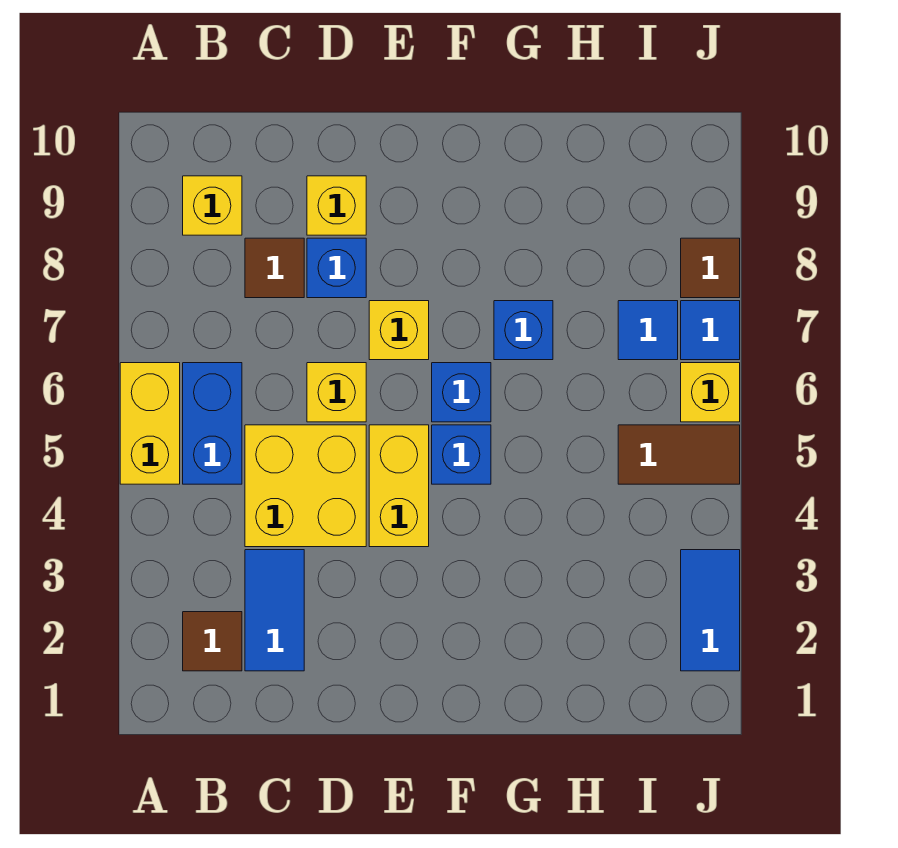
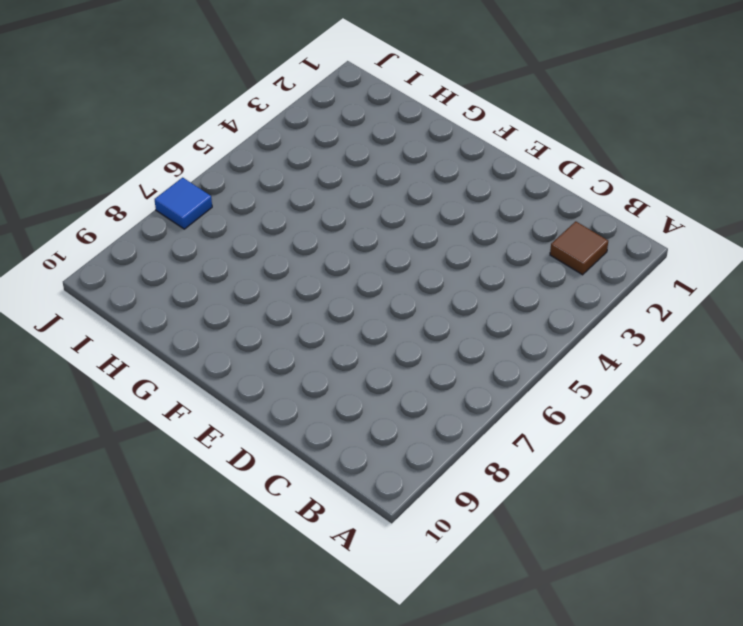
none -> yellow brick A5:A6 level 1
none -> blue brick B5:B6 level 1
none -> yellow brick B9 level 1

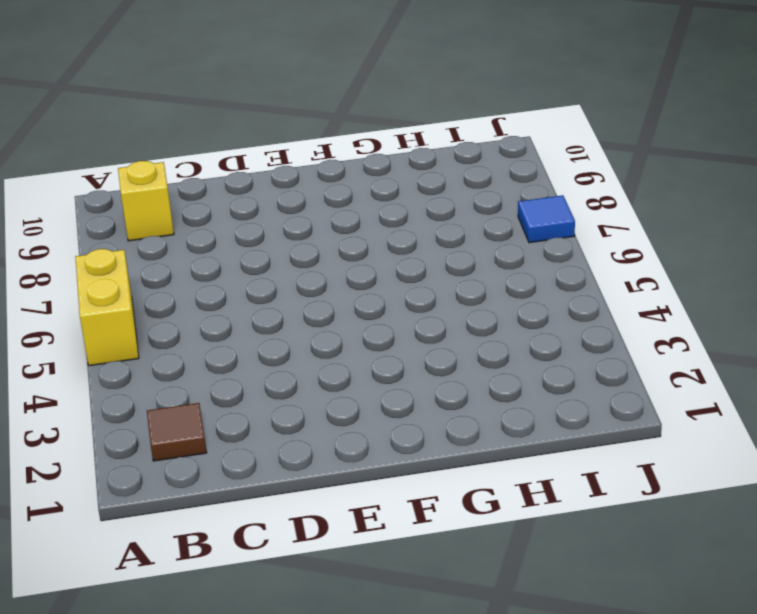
none -> blue brick B5:B6 level 1
none -> blue tile C2:C3 level 1
none -> yellow brick C4:D5 level 1

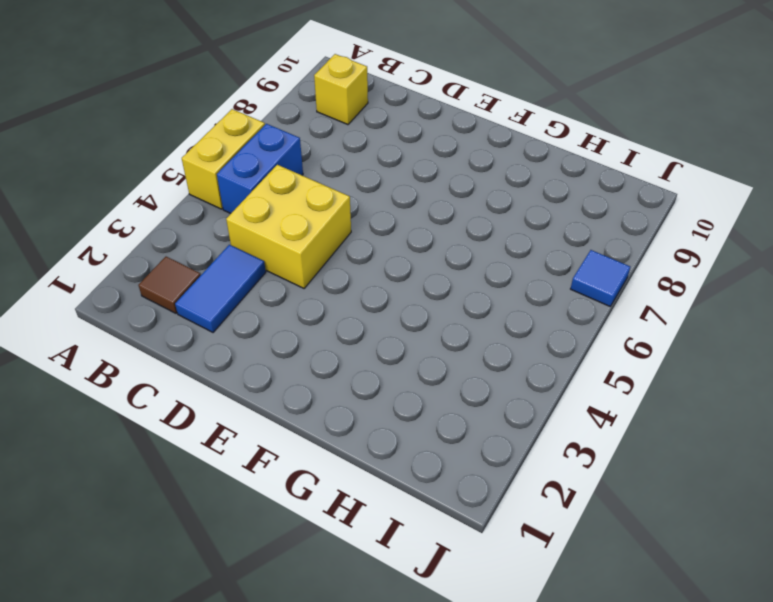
none -> brown tile C8 level 1
none -> yellow brick D6 level 1
none -> blue brick D8 level 1

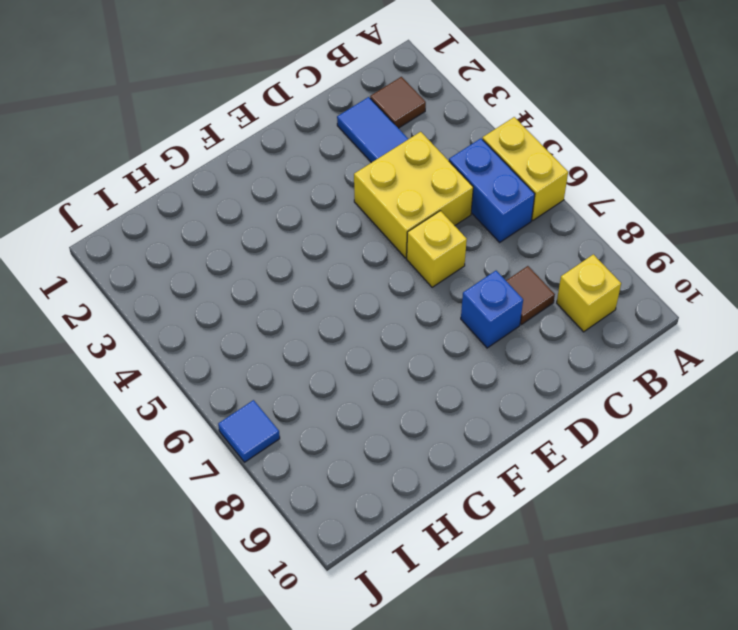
none -> yellow brick D9 level 1
none -> yellow brick E4:E5 level 1
none -> yellow brick E7 level 1

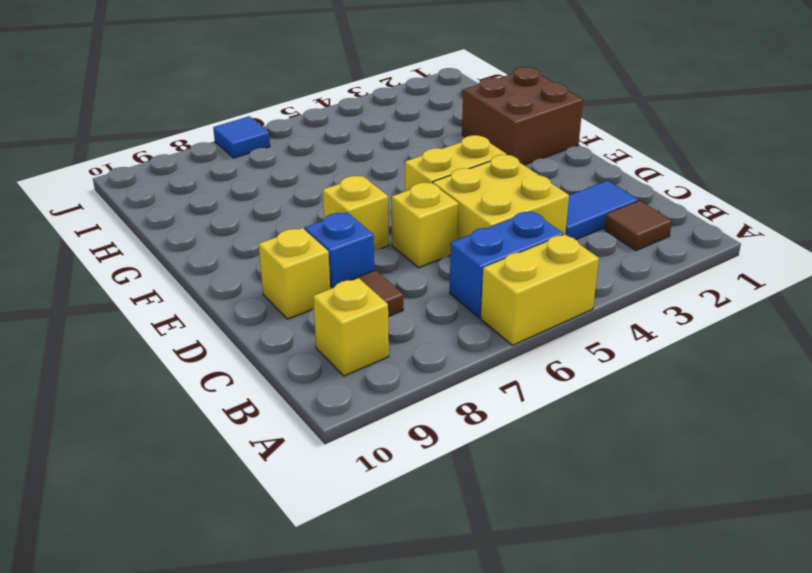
brown brick F1:G2 level 1 -> none
none -> blue brick F5 level 1
none -> blue brick F6 level 1
none -> blue brick G7 level 1

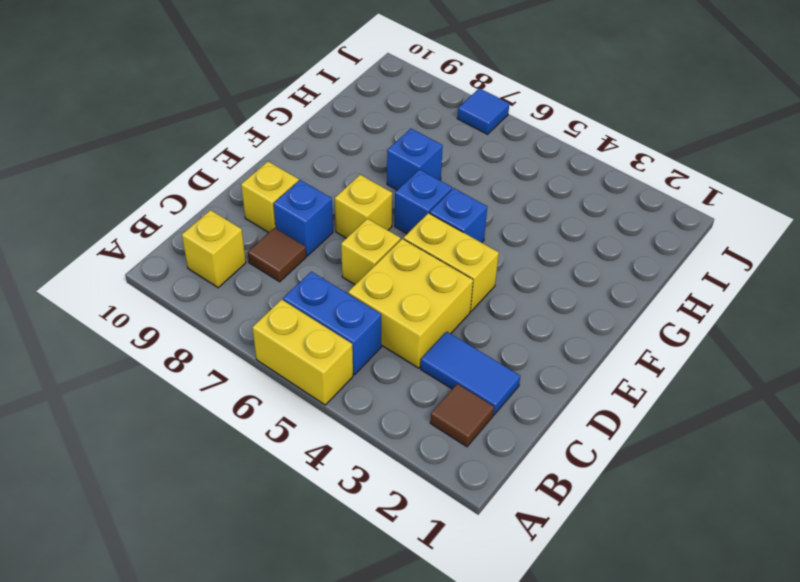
none -> brown tile I5:J5 level 1
none -> blue tile I7 level 1
none -> blue tile J2:J3 level 1

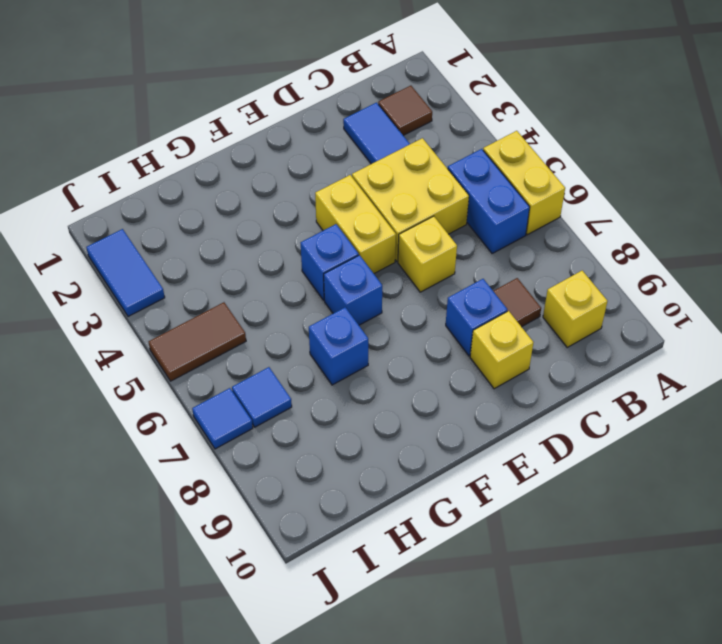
none -> yellow brick E7 level 1
none -> yellow brick J6 level 1
none -> brown tile J8 level 1

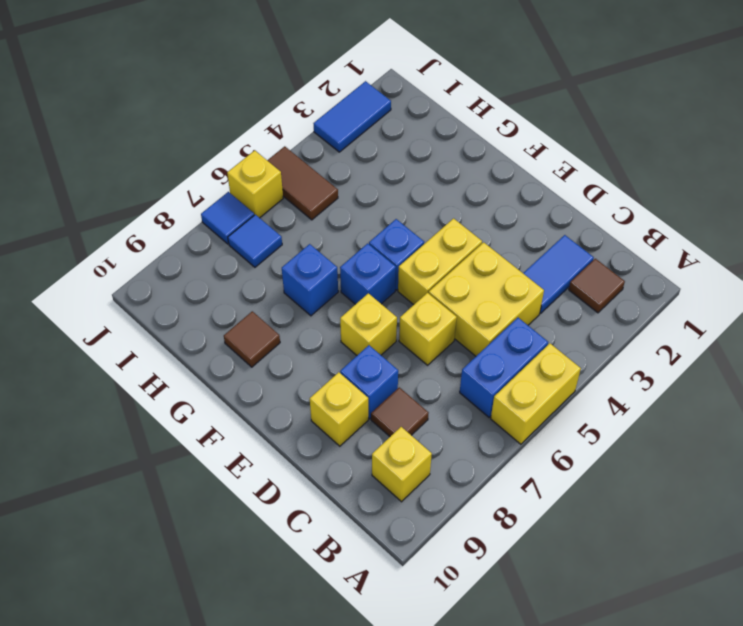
brown tile G9 level 1 -> brown tile J8 level 1

